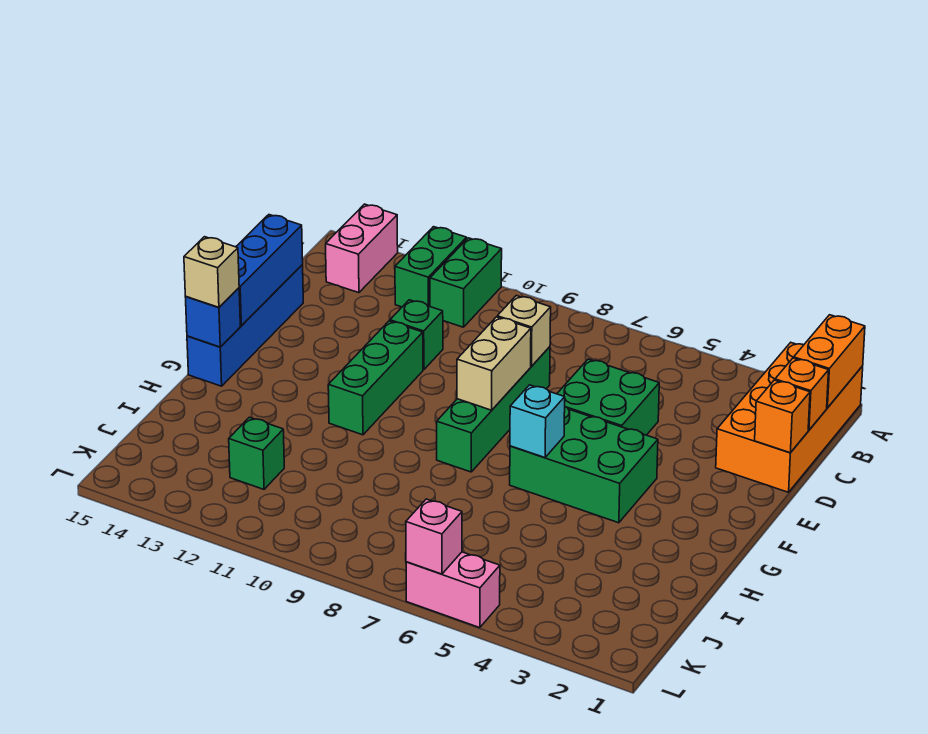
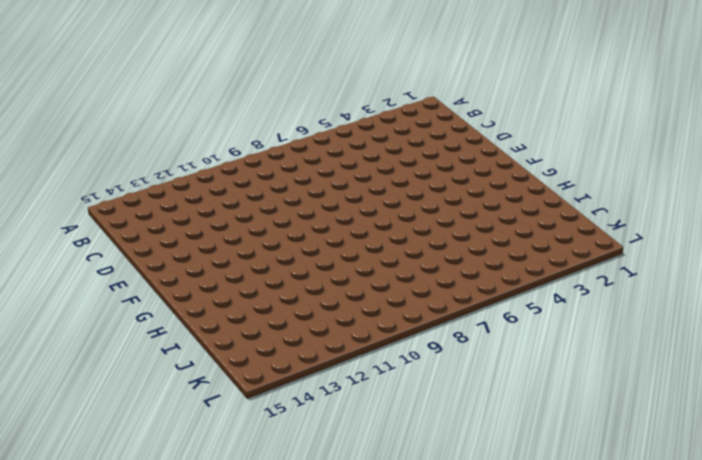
none -> orange brick A1:D2 level 1
none -> green brick A11:B11 level 1
none -> green brick A12:B12 level 1

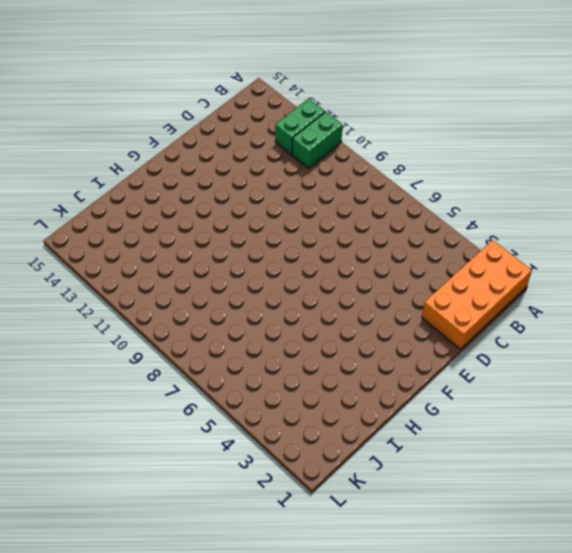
none -> pink brick A14:B14 level 1
none -> green brick D5:E6 level 1
none -> green brick D8:G8 level 1

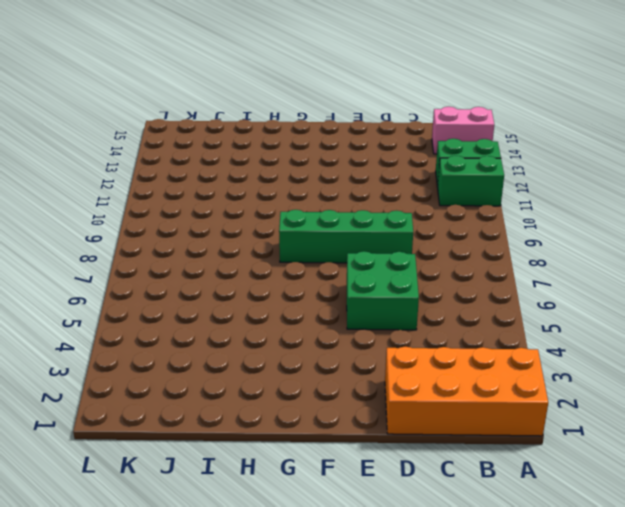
none -> green brick D11 level 1
none -> blue brick D15:G15 level 1
none -> green brick E11:G11 level 1

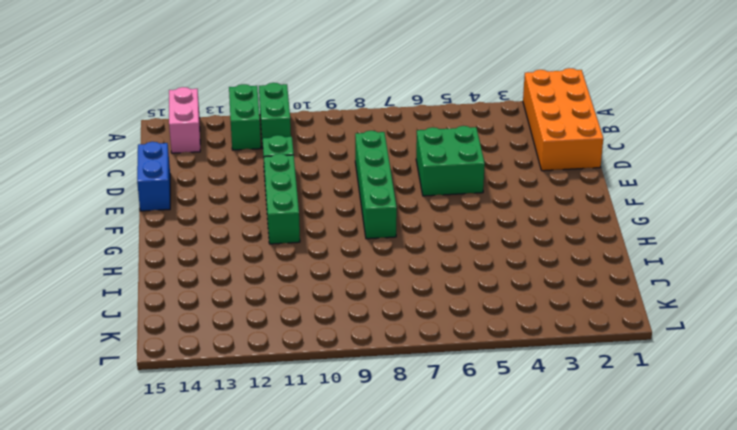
blue brick D15:E15 level 1 -> blue brick D15:G15 level 1
none -> green brick F4:G6 level 1
none -> green brick J12 level 1
none -> pink brick L5:L6 level 1

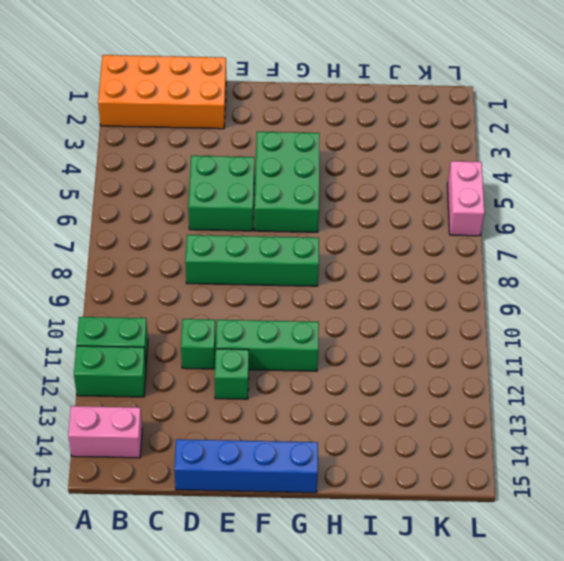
green brick E12 level 1 -> green brick J12 level 1
none -> orange brick A1:B1 level 2
none -> orange brick C1 level 2
none -> orange brick D1 level 2

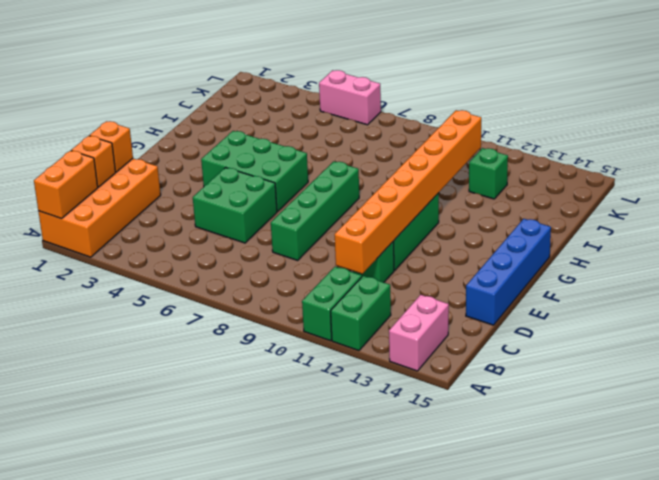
orange brick C11:J11 level 2 -> none
none -> tan brick D8 level 2
none -> blue brick D15:F15 level 2
none -> tan brick E8:F8 level 2

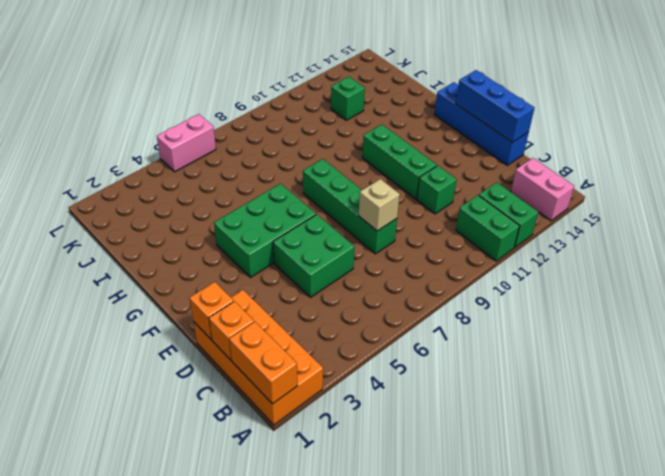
none -> tan brick E8:F8 level 2
none -> cyan brick G6 level 2
none -> blue brick G15 level 2

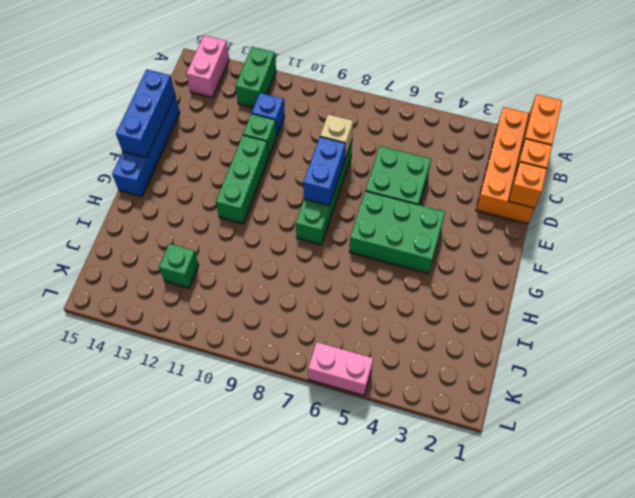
blue brick C11 level 1 -> blue brick G15 level 2
blue brick E8:F8 level 2 -> tan brick E8:F8 level 2
none -> green brick A11:B11 level 1
none -> cyan brick G6 level 2
none -> pink brick L6 level 2

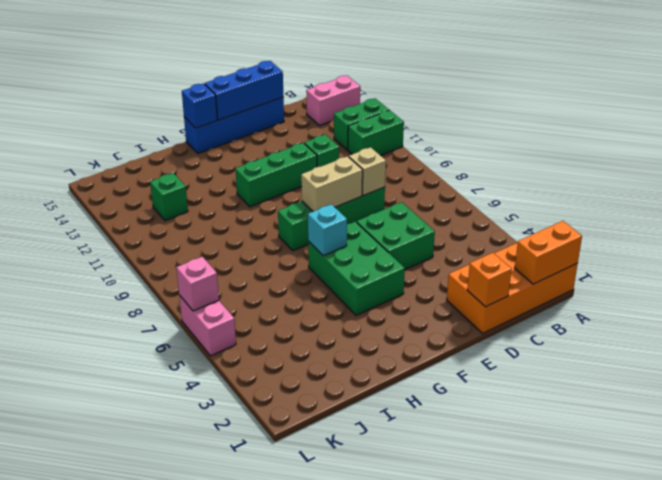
none -> orange brick C1 level 2
none -> tan brick G15 level 3

